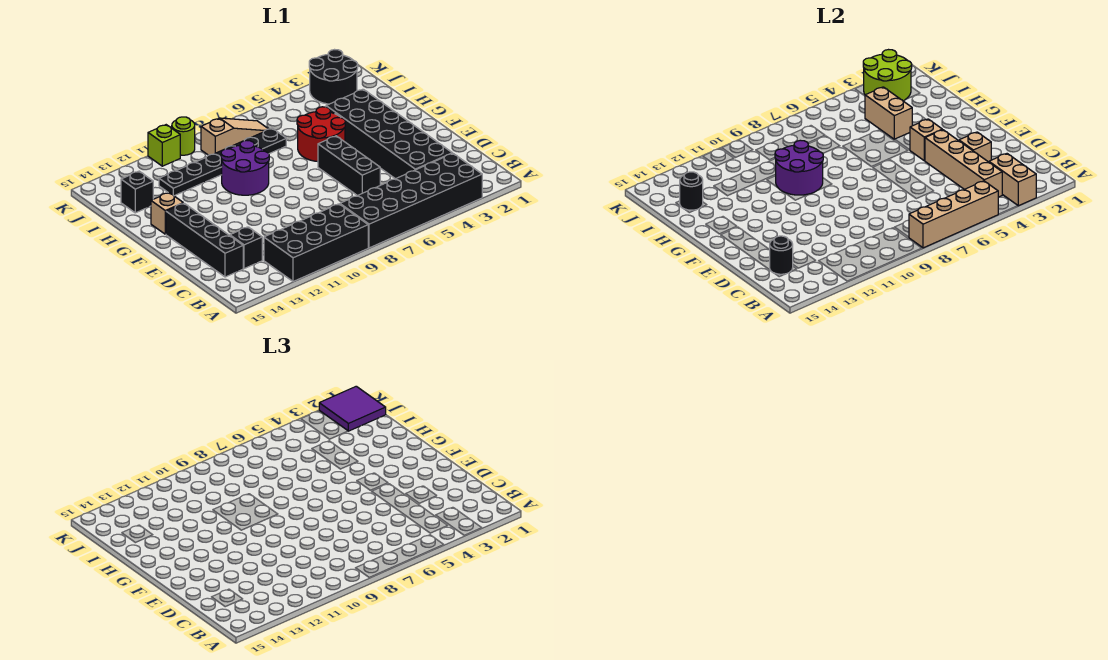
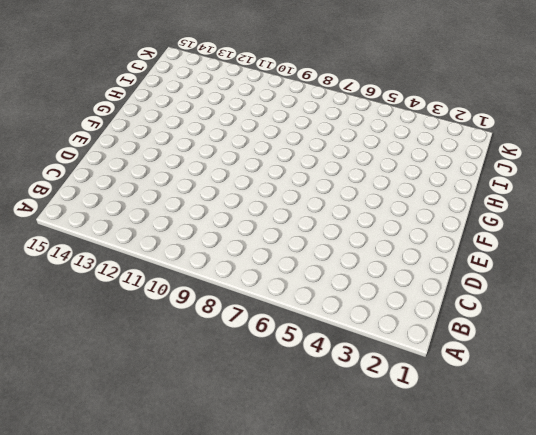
none -> black brick A3:B8 level 1
none -> black brick A9:B12 level 1
none -> black brick C3:H4 level 1

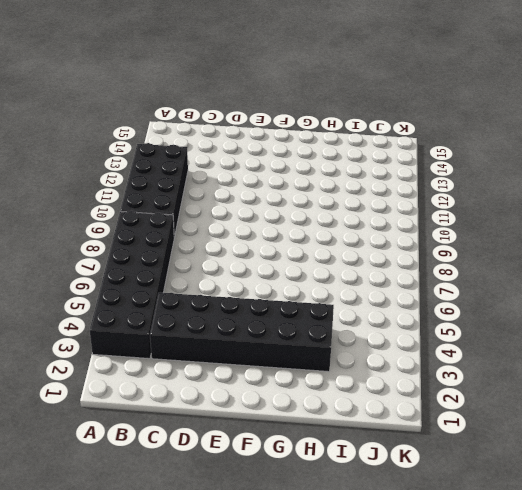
none -> black brick C13 level 1
none -> black brick C14:F14 level 1
none -> black brick D6:F6 level 1

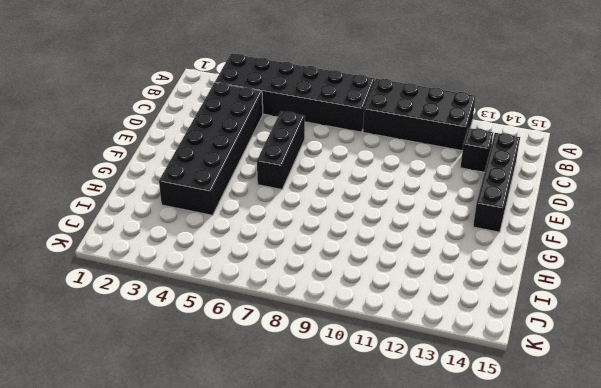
none -> red round brick G5:H6 level 1
none -> purple round brick G9:H10 level 1
none -> tan brick G14 level 1

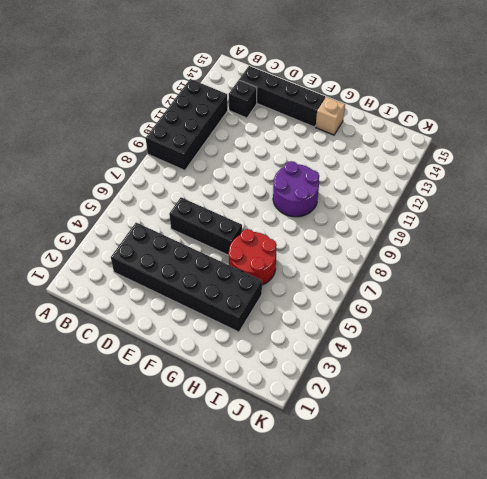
none -> black brick A3:B8 level 1
none -> black plate I7:I12 level 1
none -> black brick I14 level 1

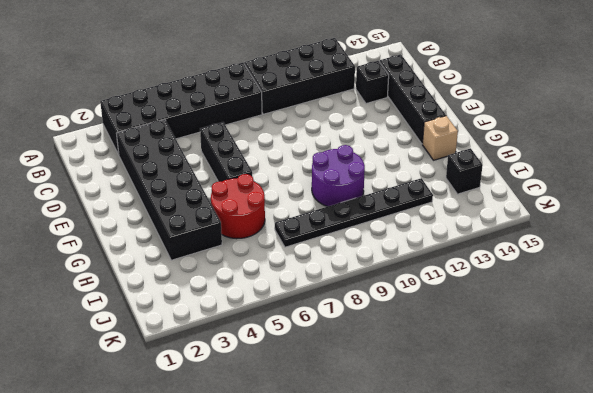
none -> black round brick J2:K3 level 1
none -> tan slope J7:J9 level 1 top 9
none -> lime round brick K10 level 1

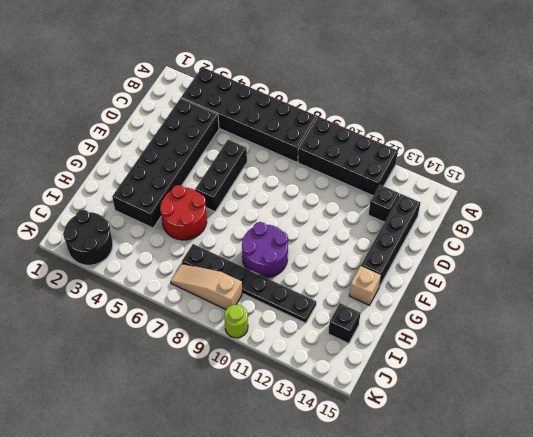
none -> lime brick K11 level 1
none -> tan brick A3:B3 level 2
none -> tan brick A5:A8 level 2

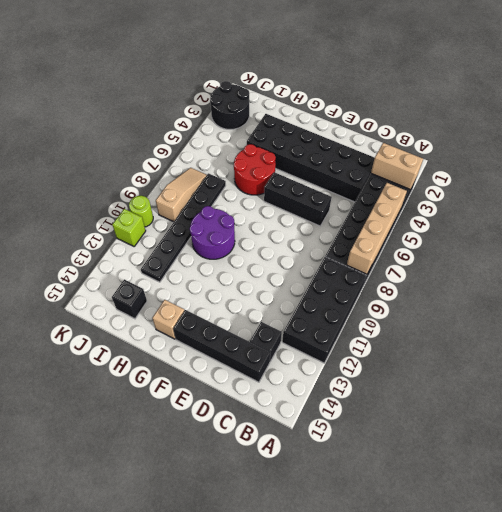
none -> tan brick B4:E4 level 2
none -> black round brick C14 level 2
none -> tan brick D3 level 2

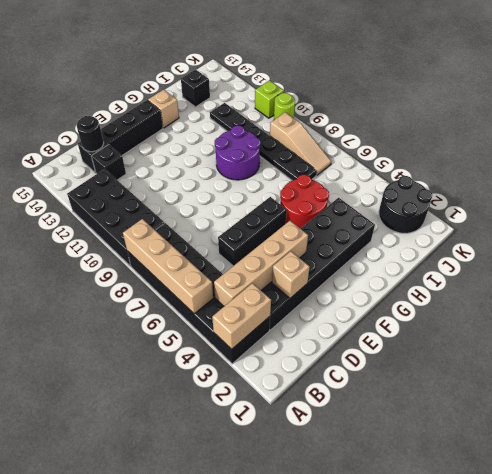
none -> tan brick F4 level 2
none -> purple round brick G9:H10 level 2
none -> tan brick H4:I4 level 2

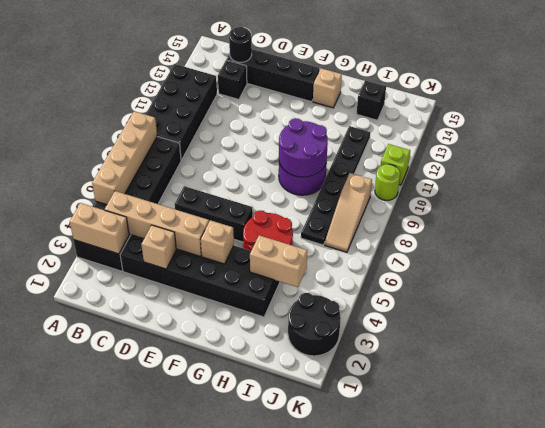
none -> black round brick I14 level 2
none -> lime round brick J2:K3 level 2
none -> purple tile J1:K2 level 3

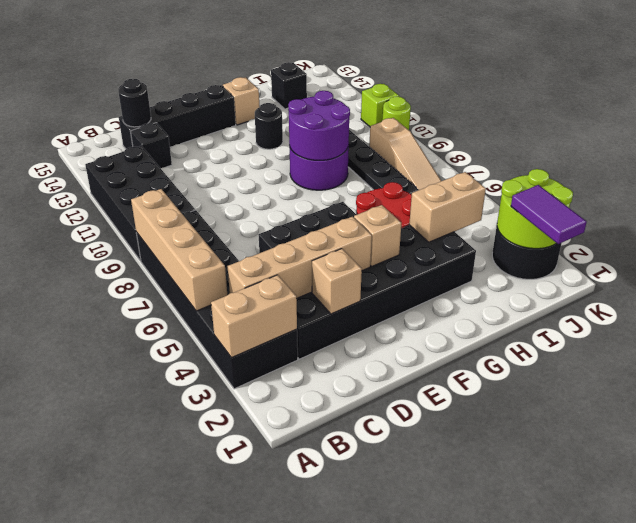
black round brick G12 level 1 -> black round brick I14 level 2
purple tile J1:J2 level 3 -> purple tile J1:K2 level 3

